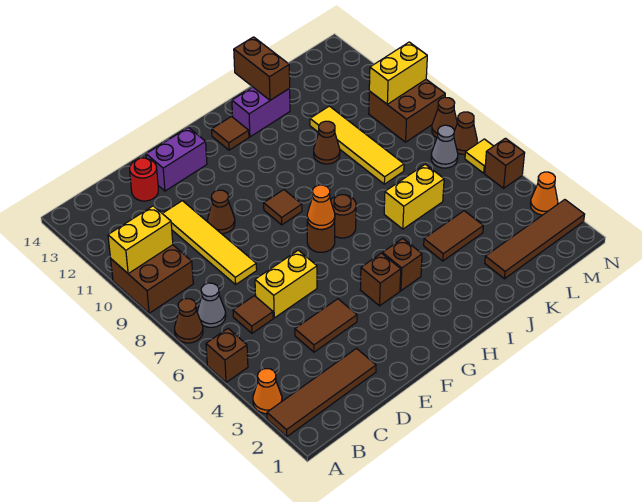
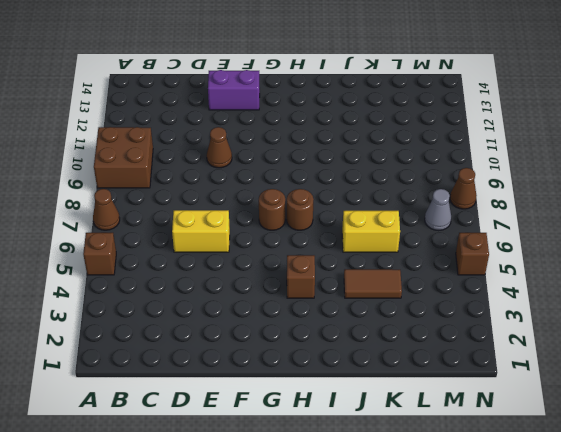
none -> brown tile A2:D2 level 1
none -> orange cone A3 level 1
none -> grey cone B7 level 1
none -> brown tile C6 level 1

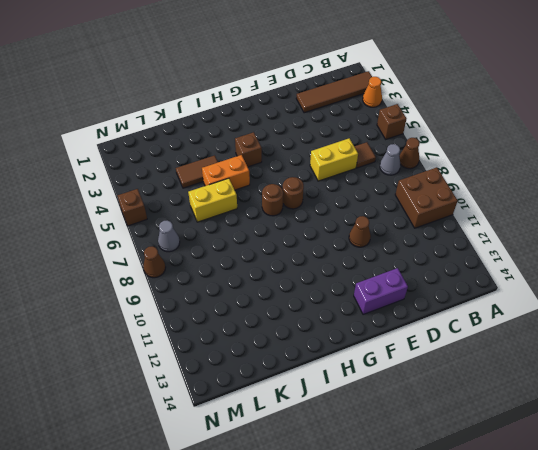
orange brick I5:J5 level 1 -> none
none -> brown tile D4:E4 level 1
none -> yellow tile D8:D11 level 1
none -> red round brick D13 level 1
none -> brown brick G4 level 1

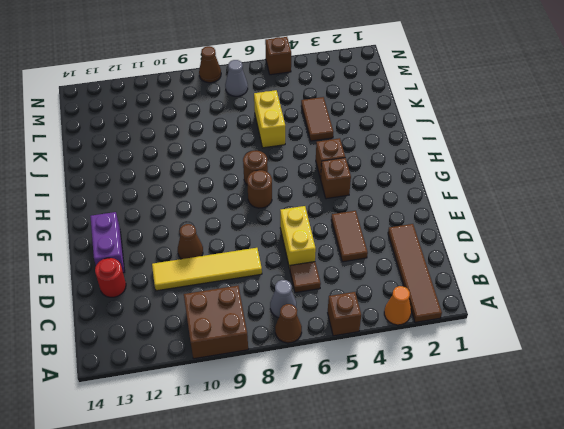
none -> brown tile G9 level 1
none -> brown tile H13 level 1
none -> purple brick I13:J13 level 1
none -> brown cone J10 level 1

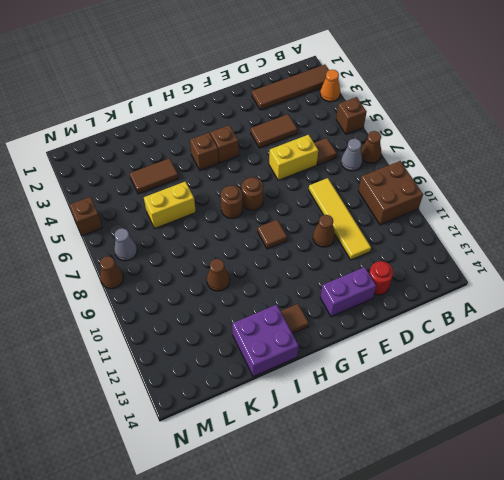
purple brick I13:J14 level 1 -> purple brick I13:J13 level 1
none -> brown tile K2:N2 level 1
none -> yellow tile K8:K11 level 1
none -> brown brick M9:N10 level 1
none -> orange cone N3 level 1

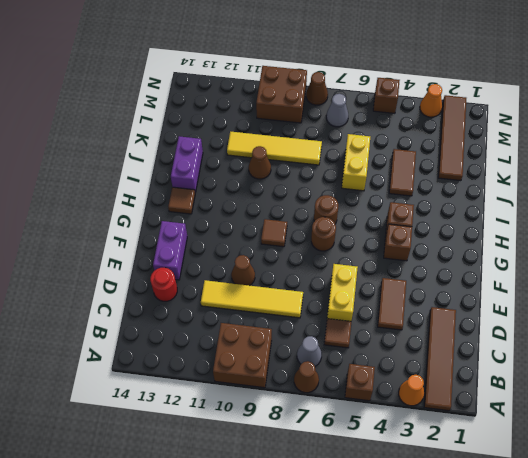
none -> yellow tile N6 level 1
none -> brown cone N7 level 1
none -> yellow brick A10:B10 level 2
none -> orange cone G7 level 2

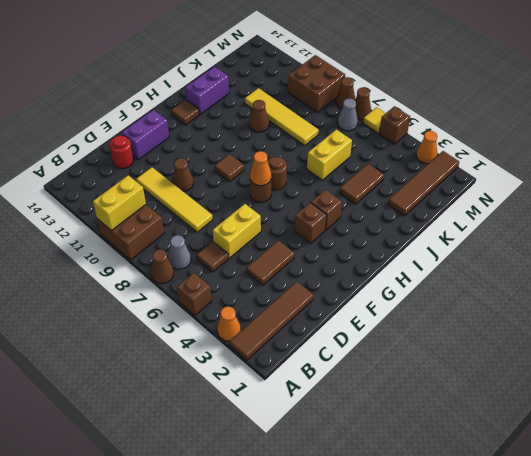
none -> brown brick J13:J14 level 2
none -> yellow brick M10:N10 level 2

